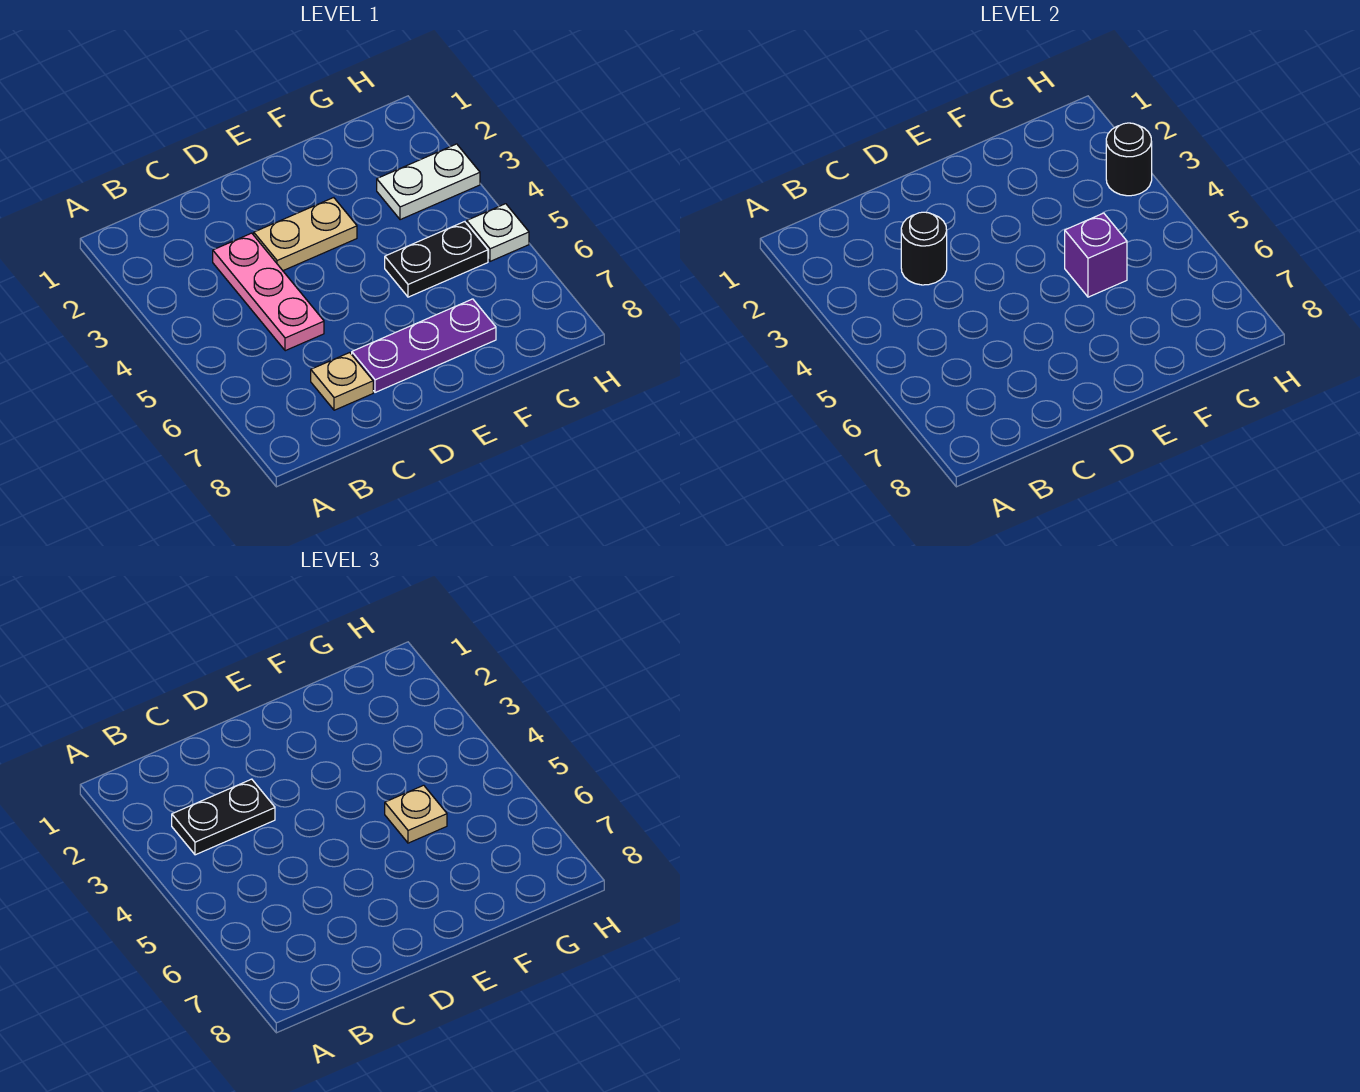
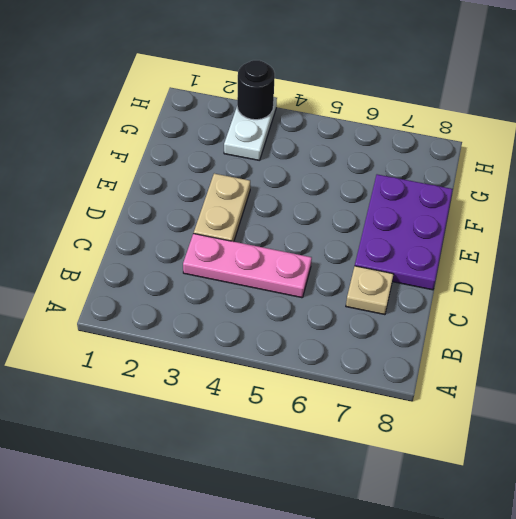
purple plate D7:F8 level 1 -> purple plate D7:F7 level 1
none -> black plate F5:G5 level 1
none -> white plate H5 level 1
none -> black round brick C3 level 2

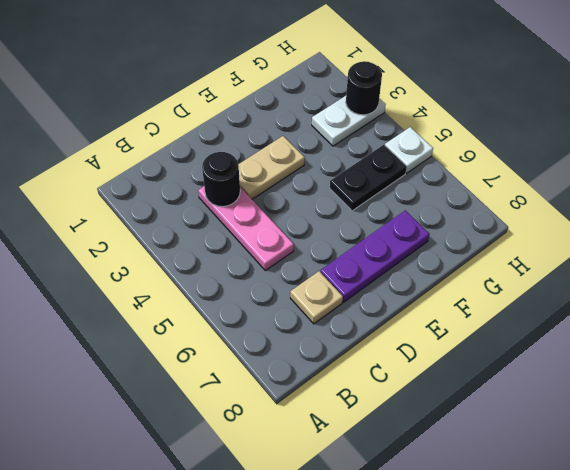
none -> purple brick F5 level 2
none -> black plate B3:C3 level 3
none -> tan plate F5 level 3

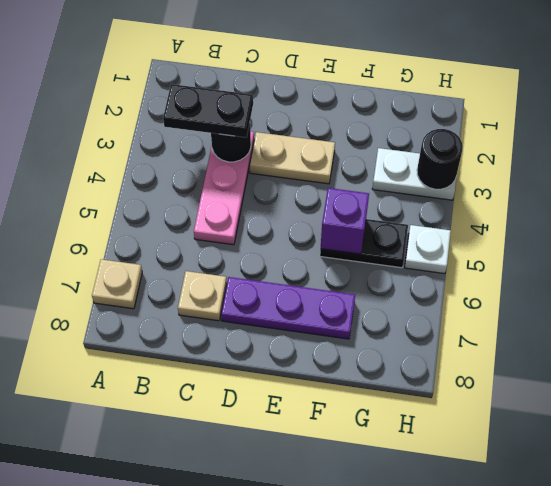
tan plate A7 level 1 -> tan plate F5 level 3

